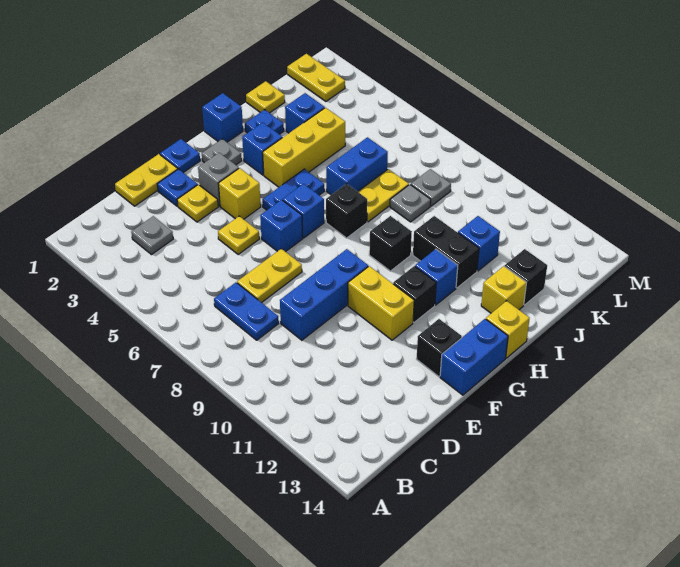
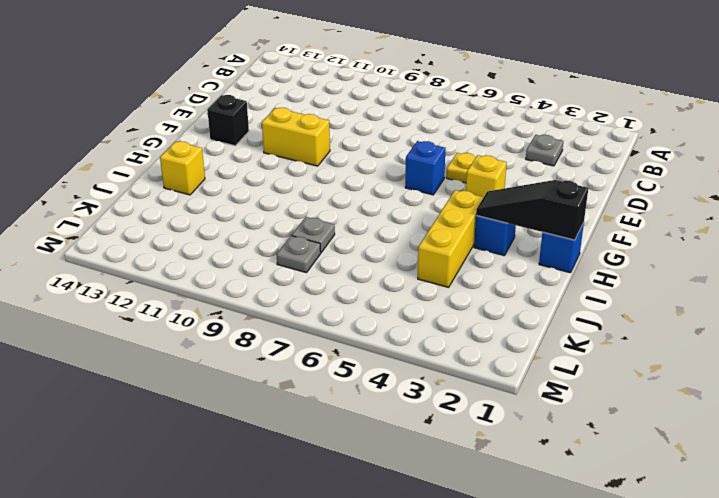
black slope H1:H3 level 2 top 1 -> none
none -> blue plate C7:C8 level 1
none -> yellow plate D1:E1 level 1
none -> yellow plate D7:E7 level 1
none -> blue brick D9:F9 level 1

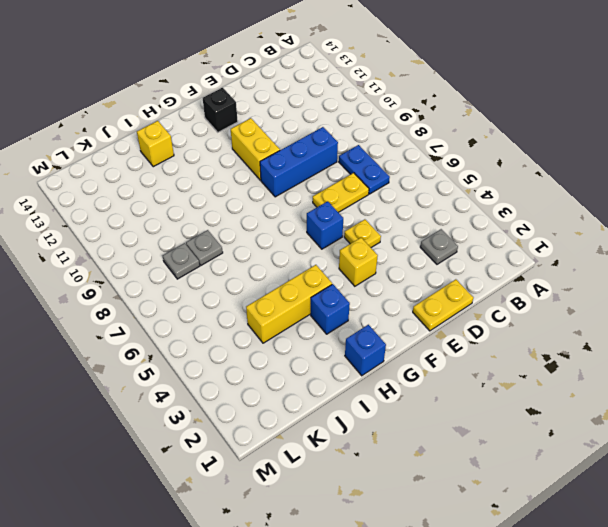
none -> blue plate E2 level 1
none -> yellow plate E3 level 1
none -> blue plate F1 level 1
none -> grey brick F3 level 1

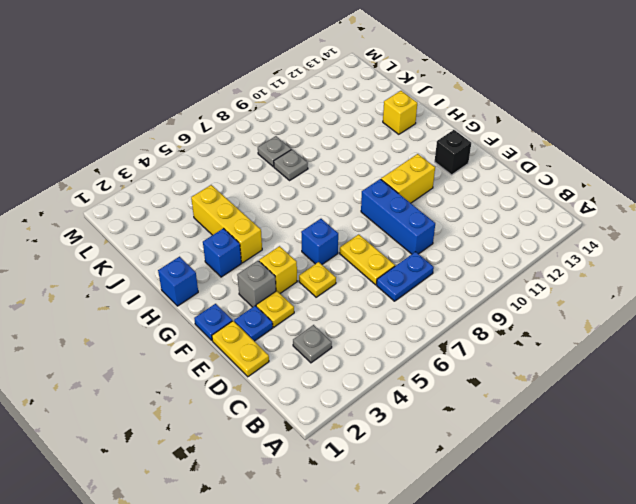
none -> blue brick F14:G14 level 1
none -> grey plate G2 level 1
none -> blue plate G5:H5 level 1
none -> blue brick G6 level 1

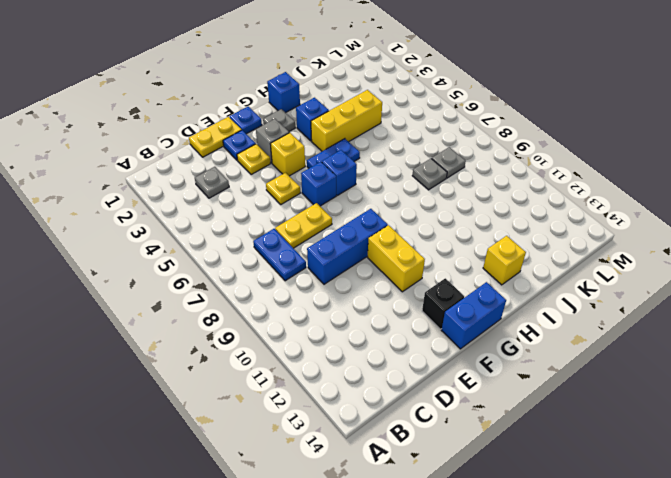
none -> black brick G11 level 1
none -> black brick H7 level 1
none -> black brick H9 level 1
none -> blue brick H11 level 1

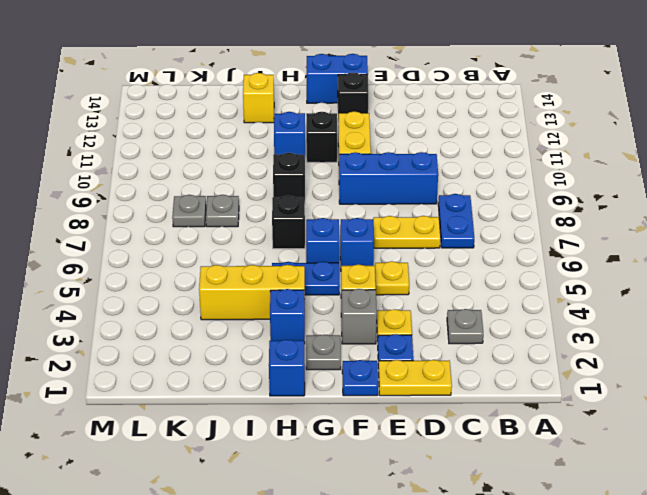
none -> yellow brick H14 level 1
none -> blue plate I2 level 1
none -> blue brick I6:J6 level 1
none -> yellow plate I7:J7 level 1

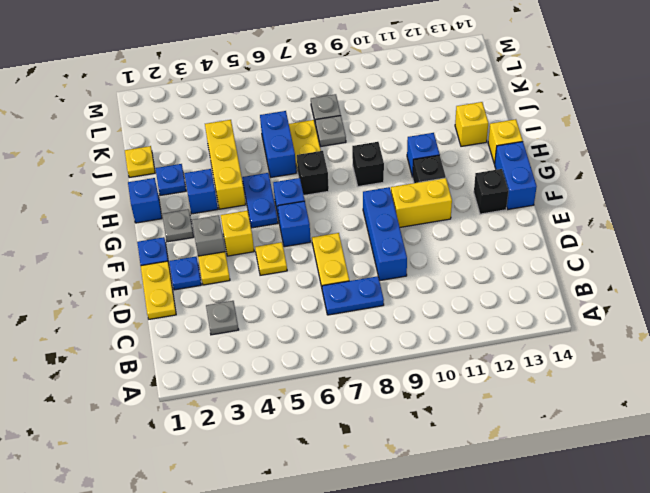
none -> black brick I10:I11 level 1
none -> blue brick J3 level 1
none -> blue brick J11 level 1
none -> black brick J13 level 1

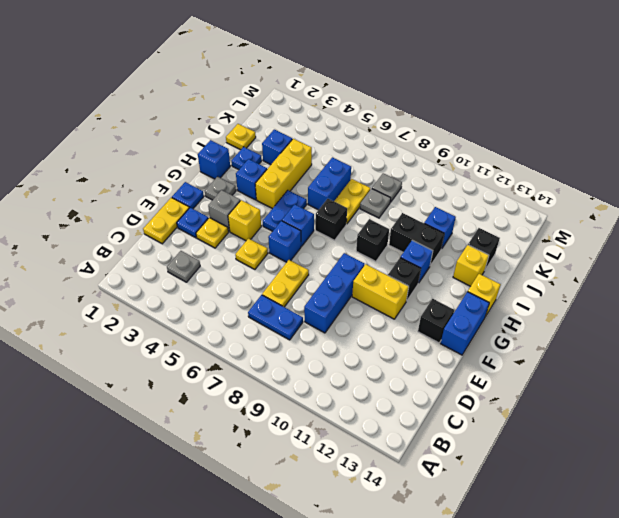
none -> yellow plate L1:L2 level 1

